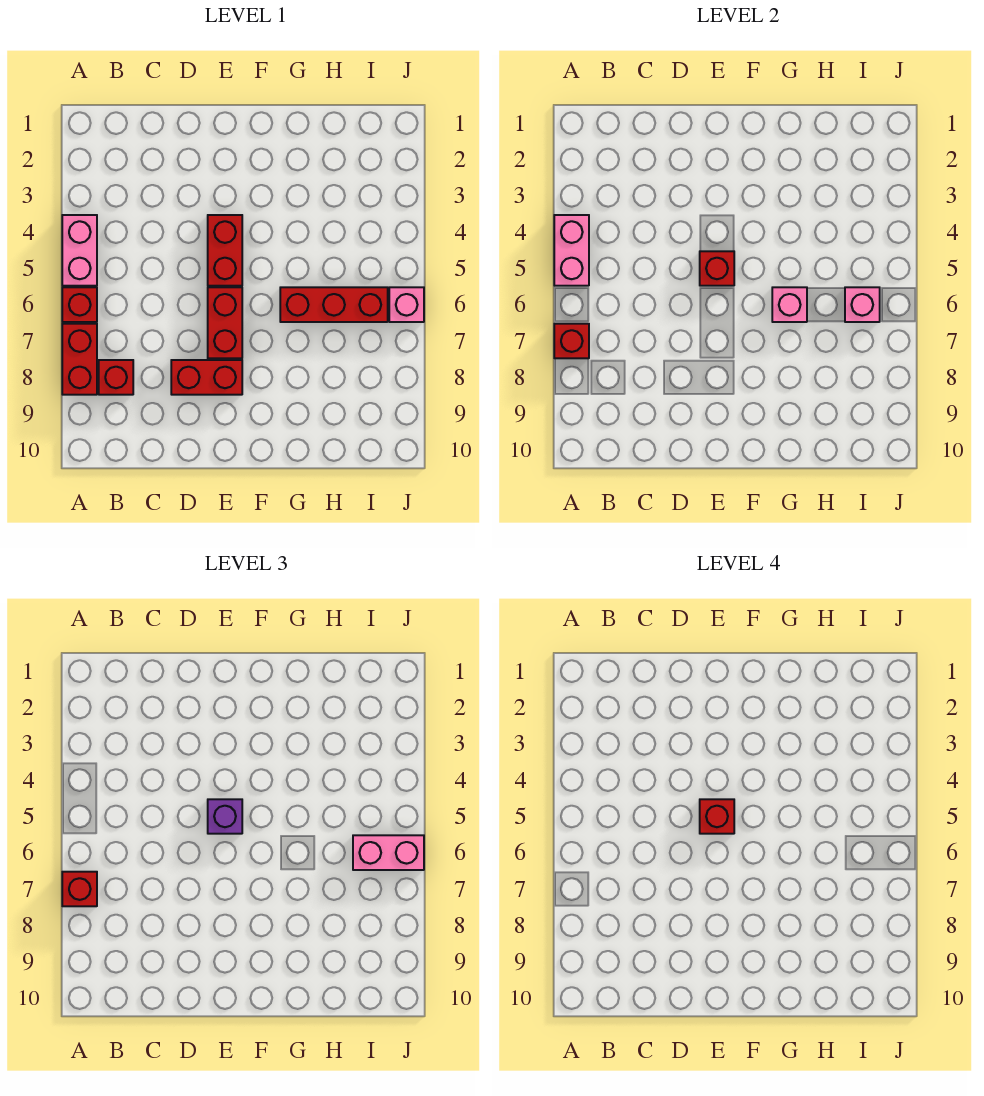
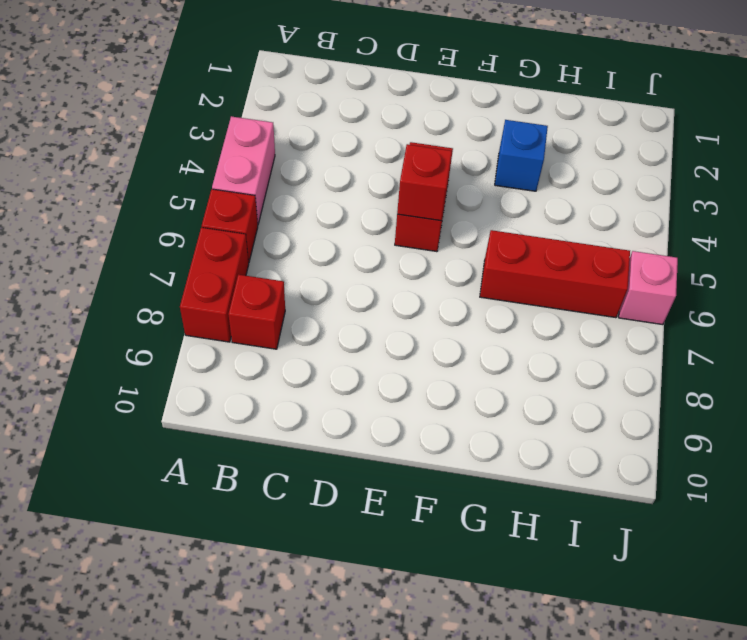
blue brick G3 level 1 -> none
none -> red brick D8:E8 level 1
none -> red brick E6:E7 level 1
none -> pink brick A4:A5 level 2

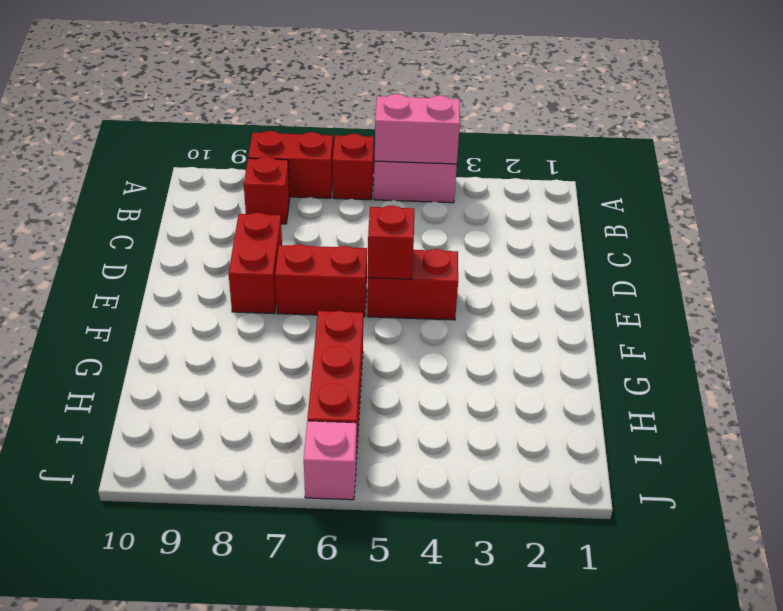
none -> red brick A7 level 2
none -> pink brick G6 level 2
none -> pink brick I6 level 2

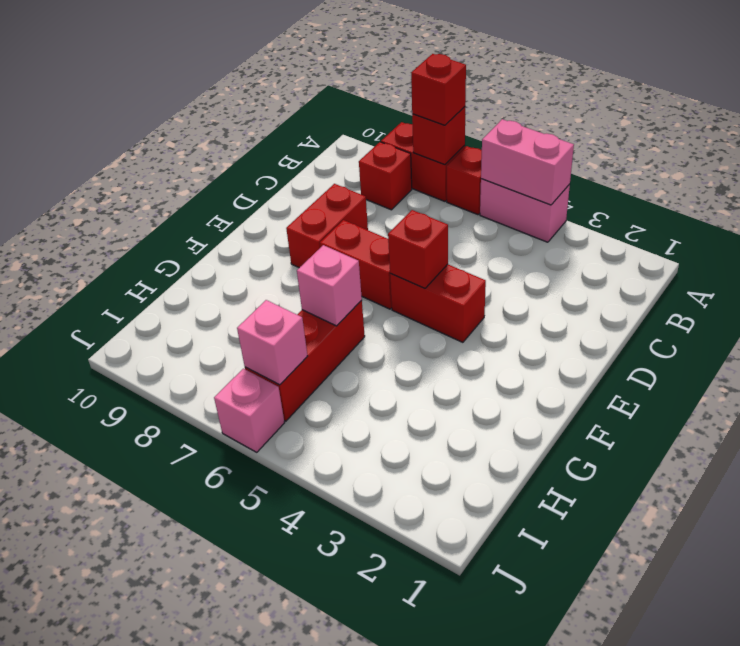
none -> purple brick E5 level 3
none -> pink brick I6:J6 level 3
none -> red brick E5 level 4

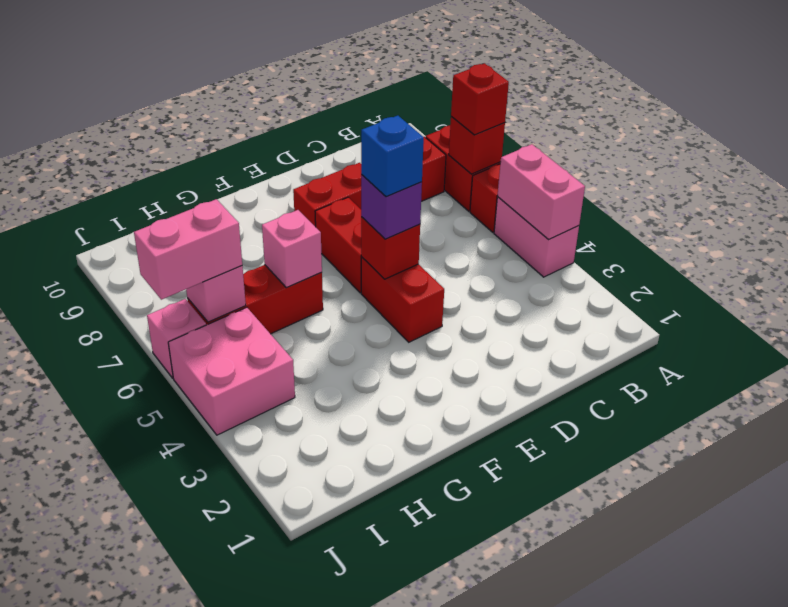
blue brick E5 level 4 -> red brick E5 level 4
pink brick I4:J5 level 1 -> none

